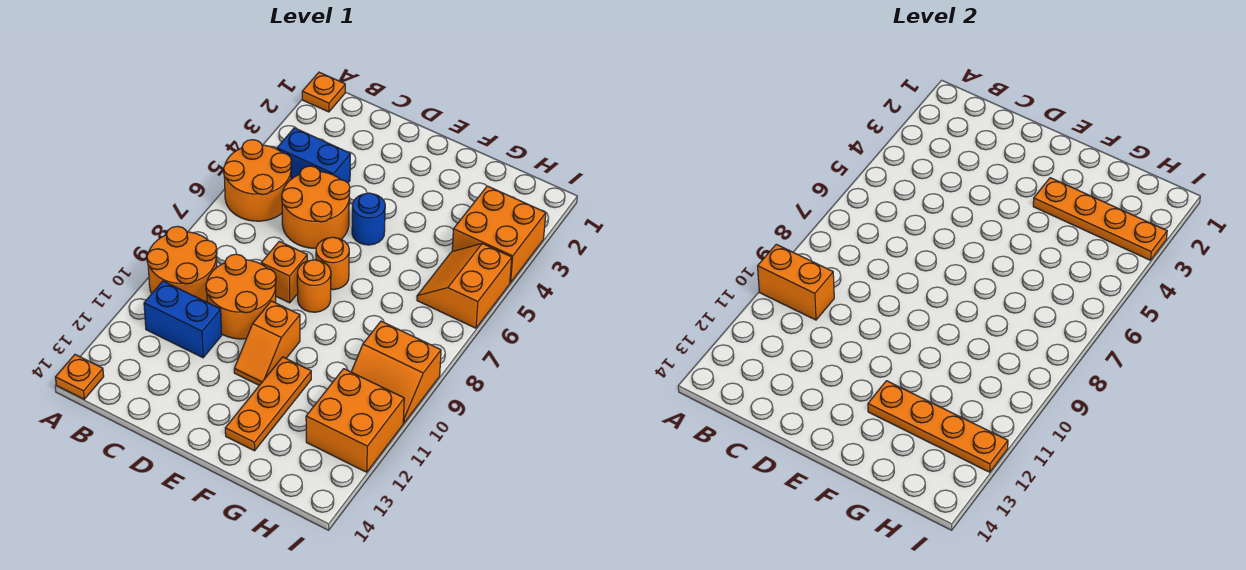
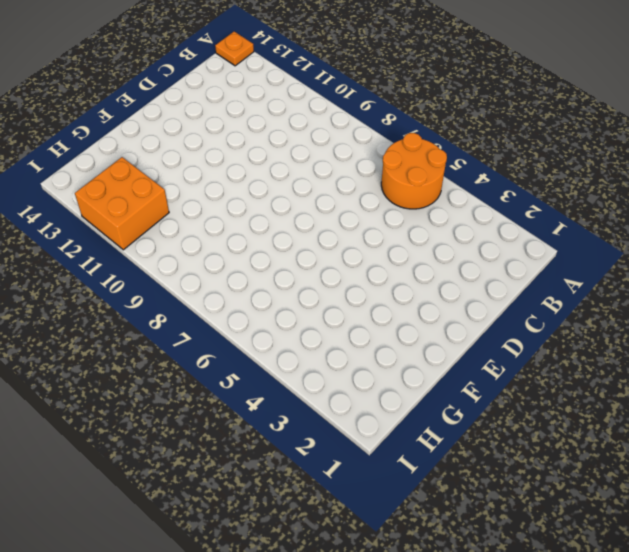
none -> orange plate A1 level 1
none -> orange round brick A9:B10 level 1
none -> blue brick B4:C4 level 1

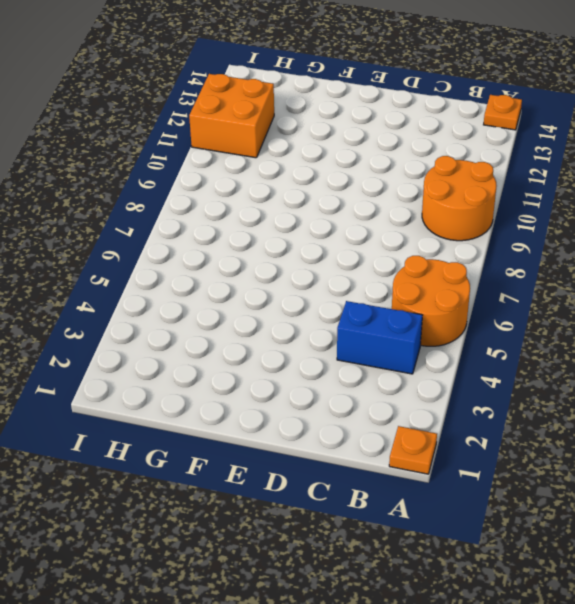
none -> blue brick B11:C11 level 1
none -> orange round brick C5:D6 level 1
none -> orange round brick C9:D10 level 1

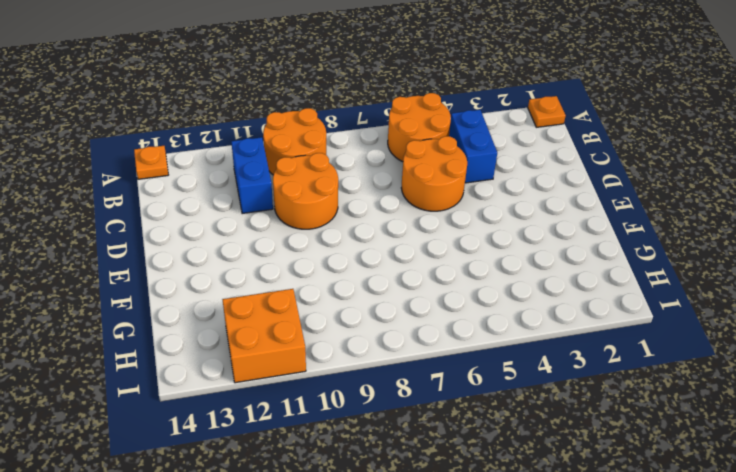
none -> orange brick D8 level 1
none -> blue round brick E5 level 1
none -> orange round brick E7 level 1

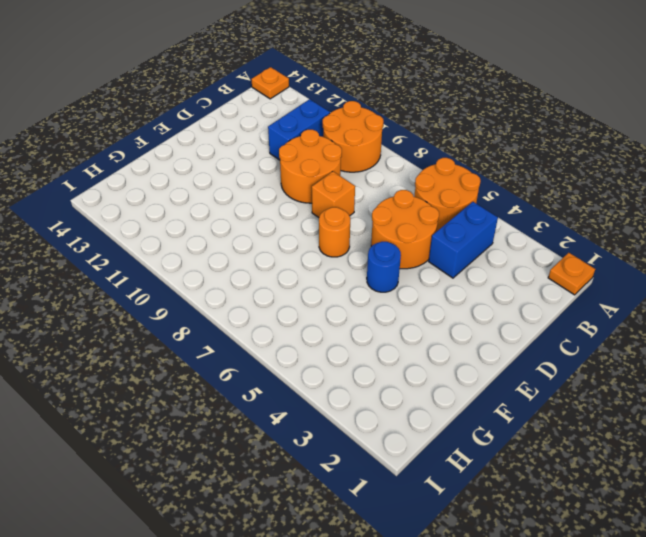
none -> orange round brick E8 level 1
none -> orange slope E10:E11 level 1 top 10
none -> orange plate F11:F13 level 1

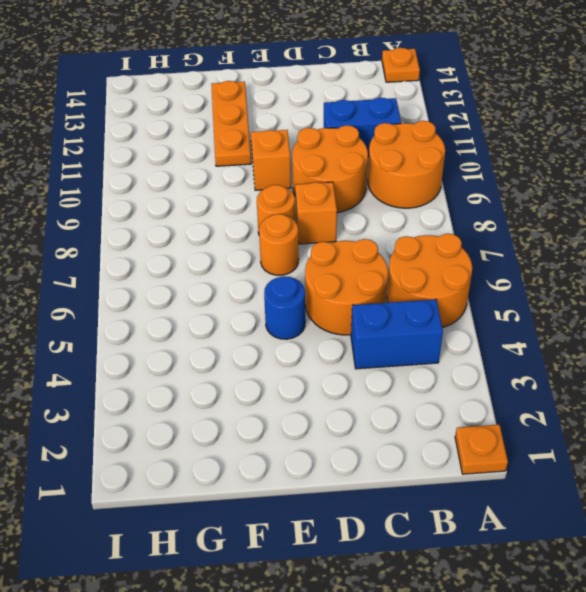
none -> orange brick H3:I4 level 1
none -> orange slope H5:I6 level 1 top I
none -> orange slope H9:I10 level 1 top 9

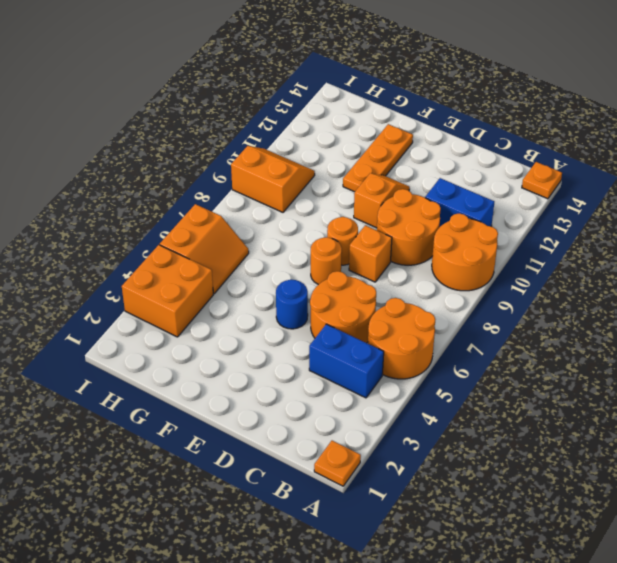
none -> orange brick H11:I12 level 1
none -> orange brick A10:B10 level 2
none -> orange plate F3:I3 level 2

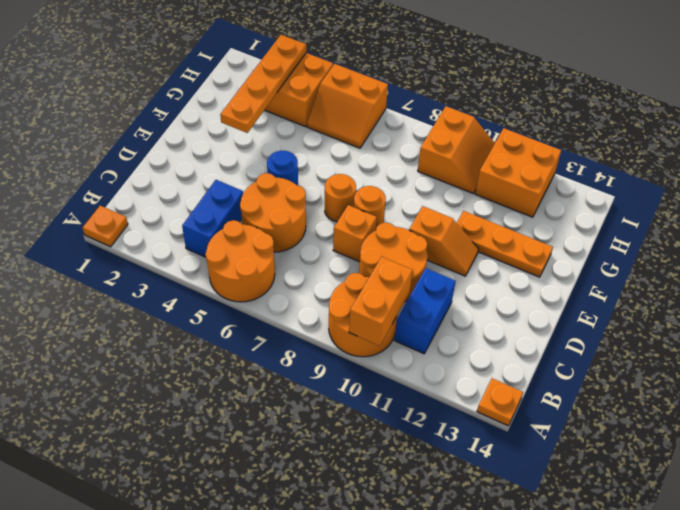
none -> orange plate F12:I12 level 2

